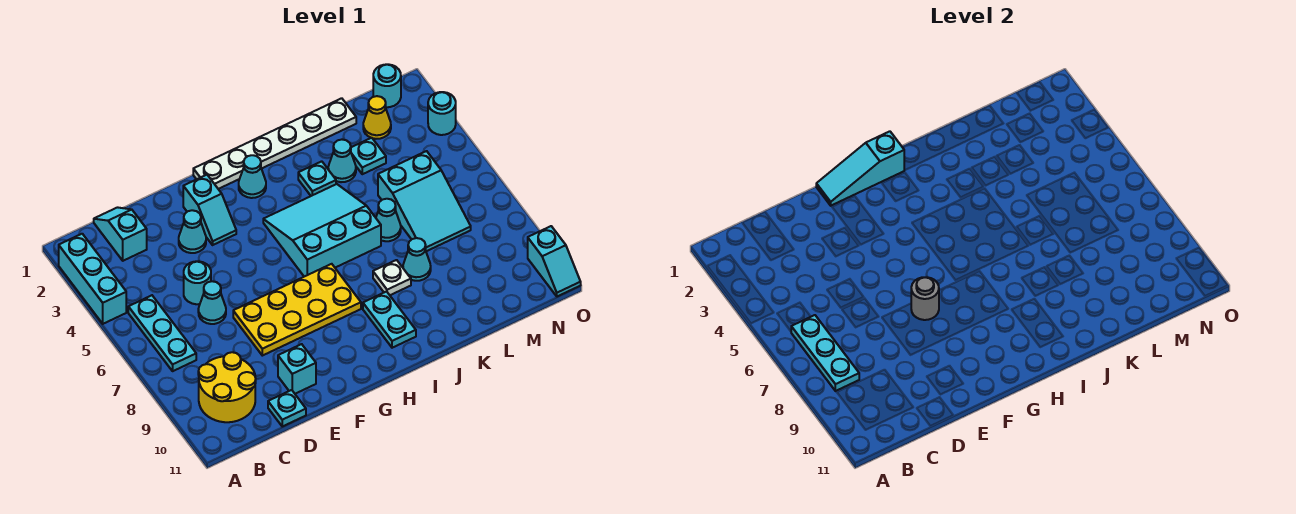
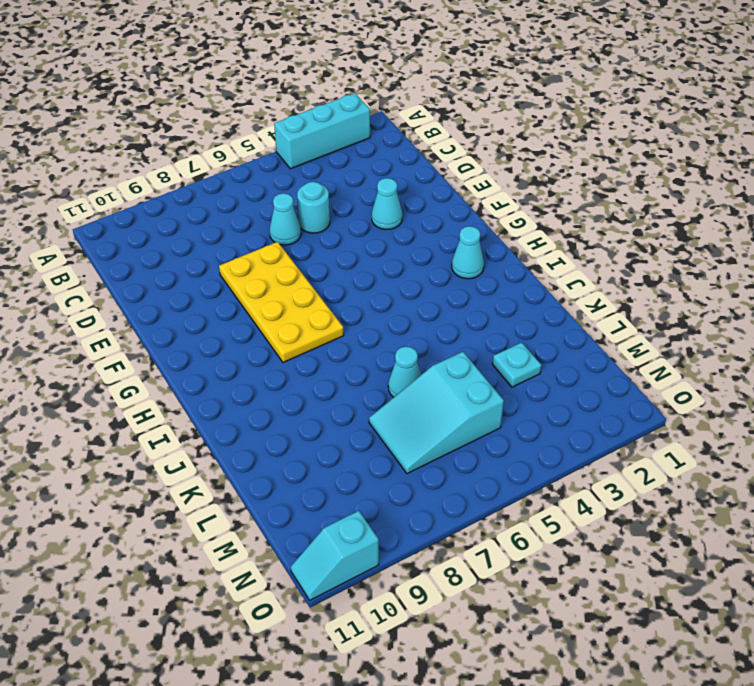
none -> cyan plate B5:B7 level 1
none -> yellow round brick B9:C10 level 1
none -> cyan slope C1:C2 level 1 top 2

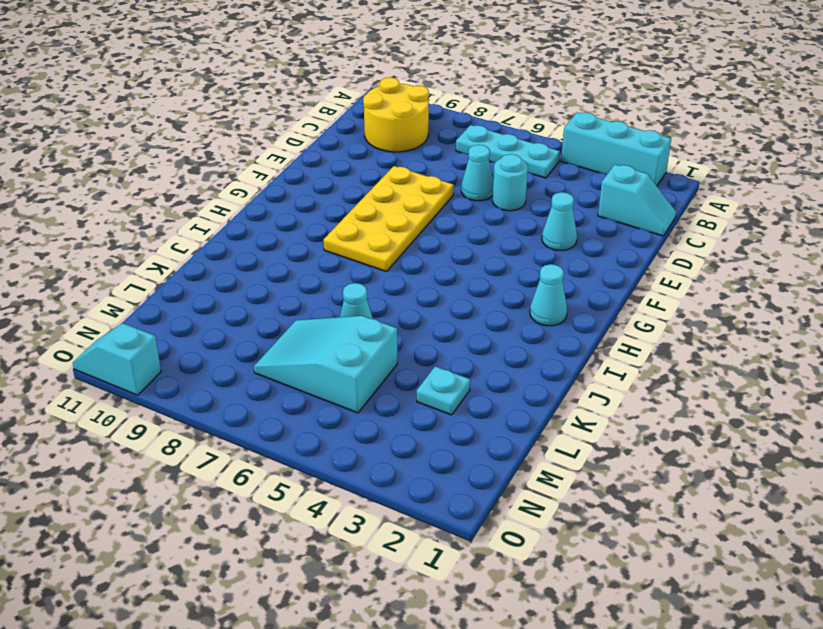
none -> cyan plate D11 level 1
none -> cyan brick E10 level 1
none -> cyan slope F2:F3 level 1 top 2

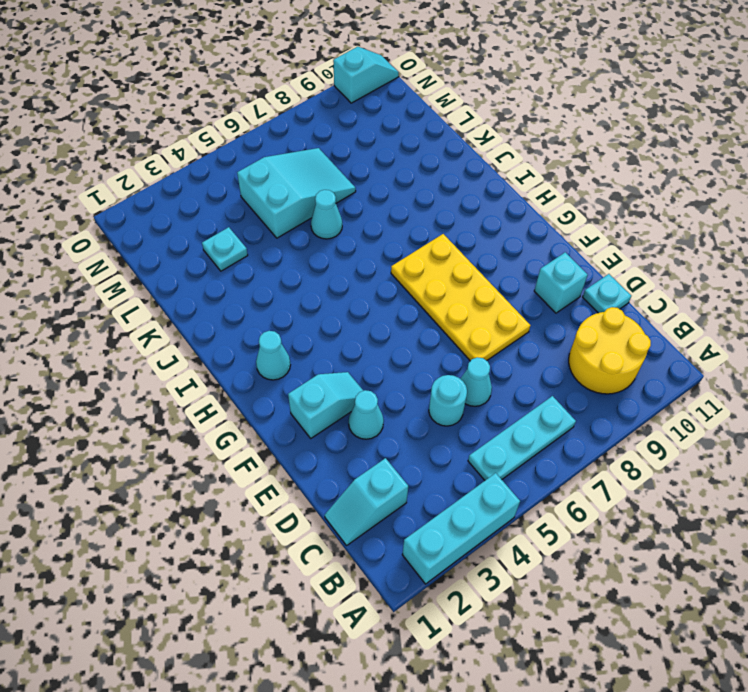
none -> white plate G1:L1 level 1
none -> cyan slope H4:J6 level 1 top 6
none -> cyan plate I9:I10 level 1

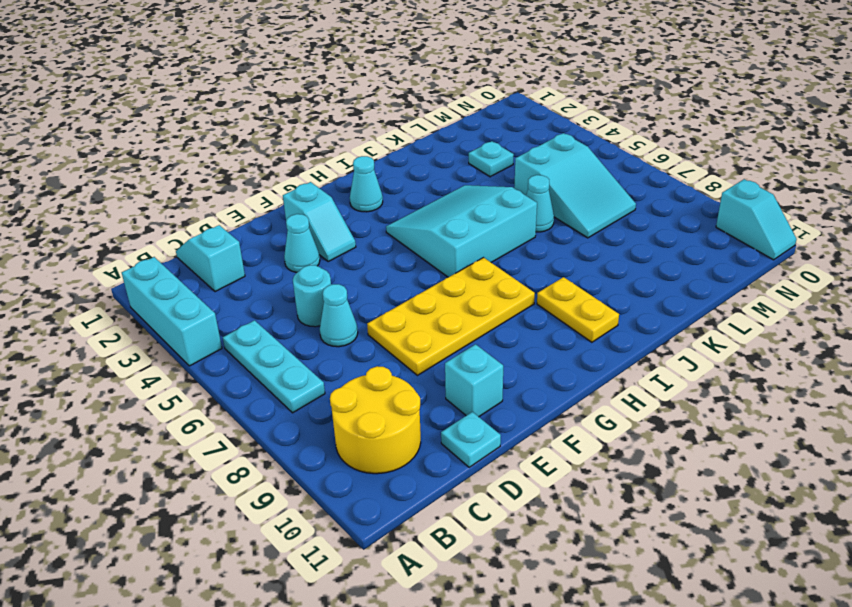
yellow plate I9:I10 level 1 -> cyan plate I9:I10 level 1
none -> white plate G1:L1 level 1
none -> cyan plate J3 level 1
none -> white plate J8 level 1

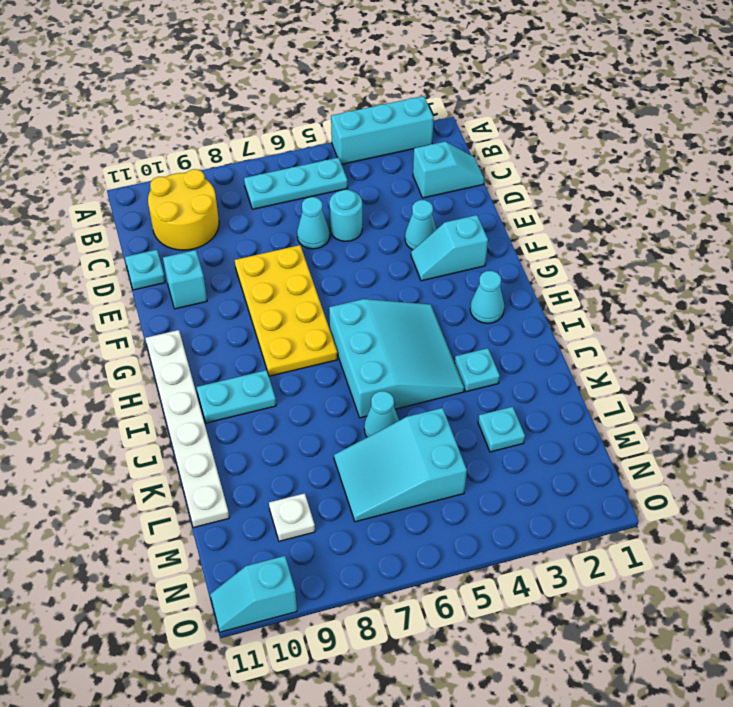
white plate G11:L11 level 1 -> white plate G1:L1 level 1
white plate M9 level 1 -> white plate J8 level 1
none -> cyan cone K3 level 1
none -> cyan cone K8 level 1
none -> yellow cone M2 level 1

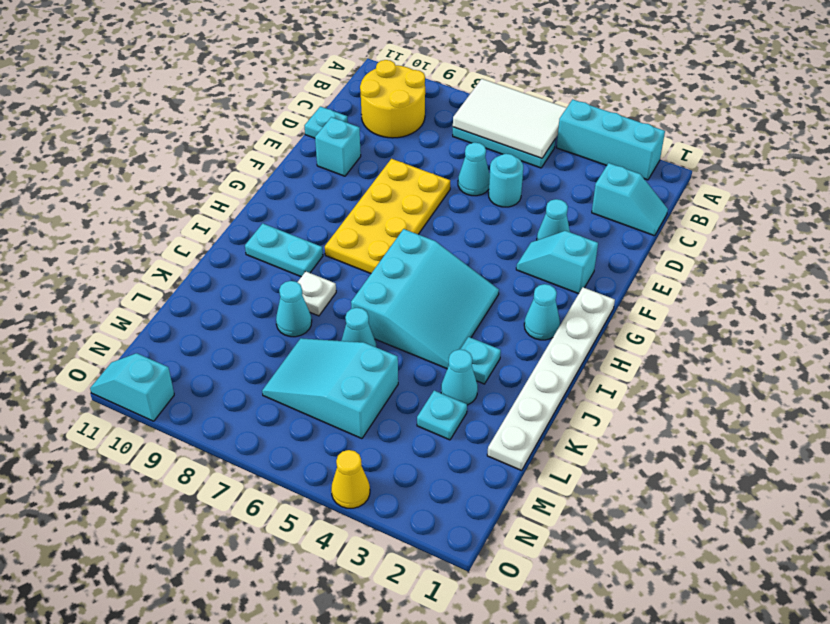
white tile A5:B7 level 2 -> cyan plate B6:B8 level 2
yellow cone O4 level 1 -> yellow cone M2 level 1
none -> cyan round brick N1 level 1
none -> cyan round brick O3 level 1
none -> cyan slope F1:H1 level 2 top H

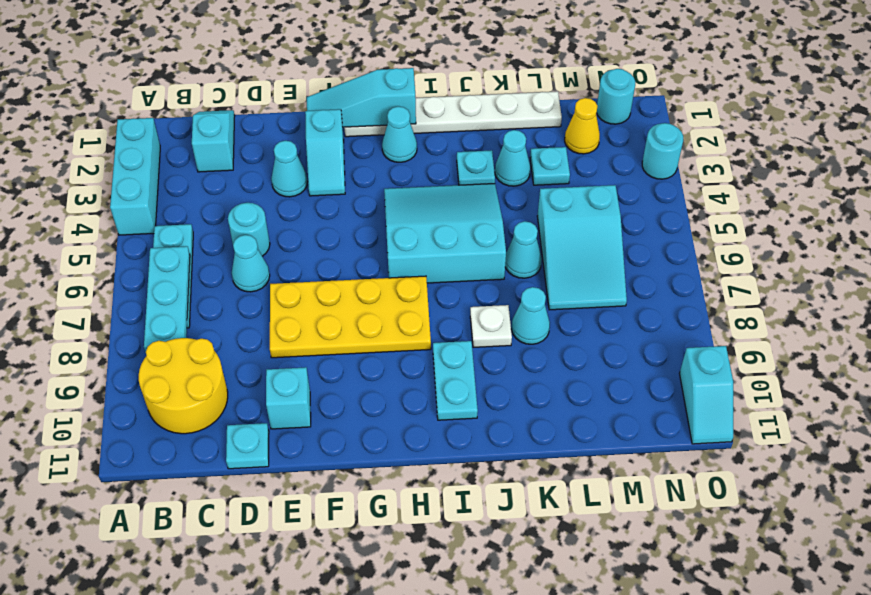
none -> grey round brick F7 level 2

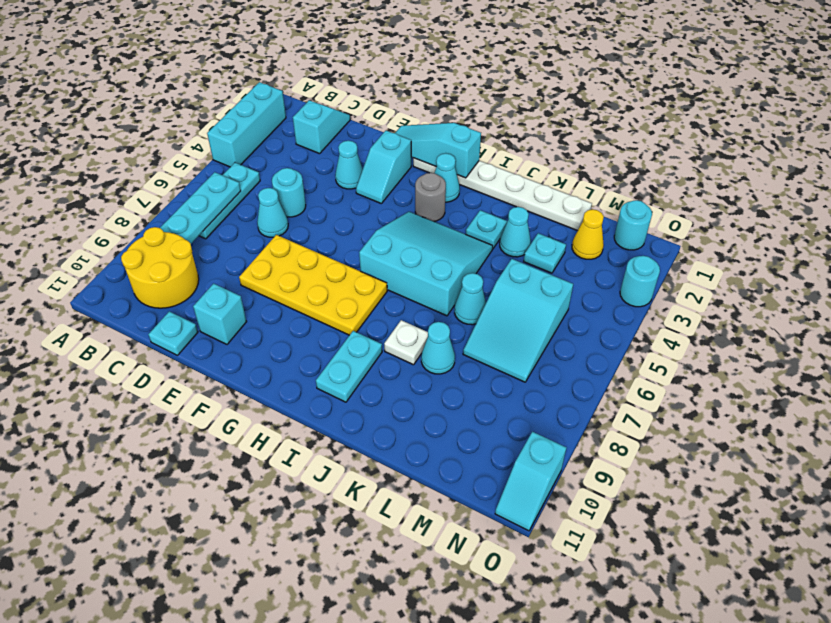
grey round brick H3 level 1 -> grey round brick F7 level 2

